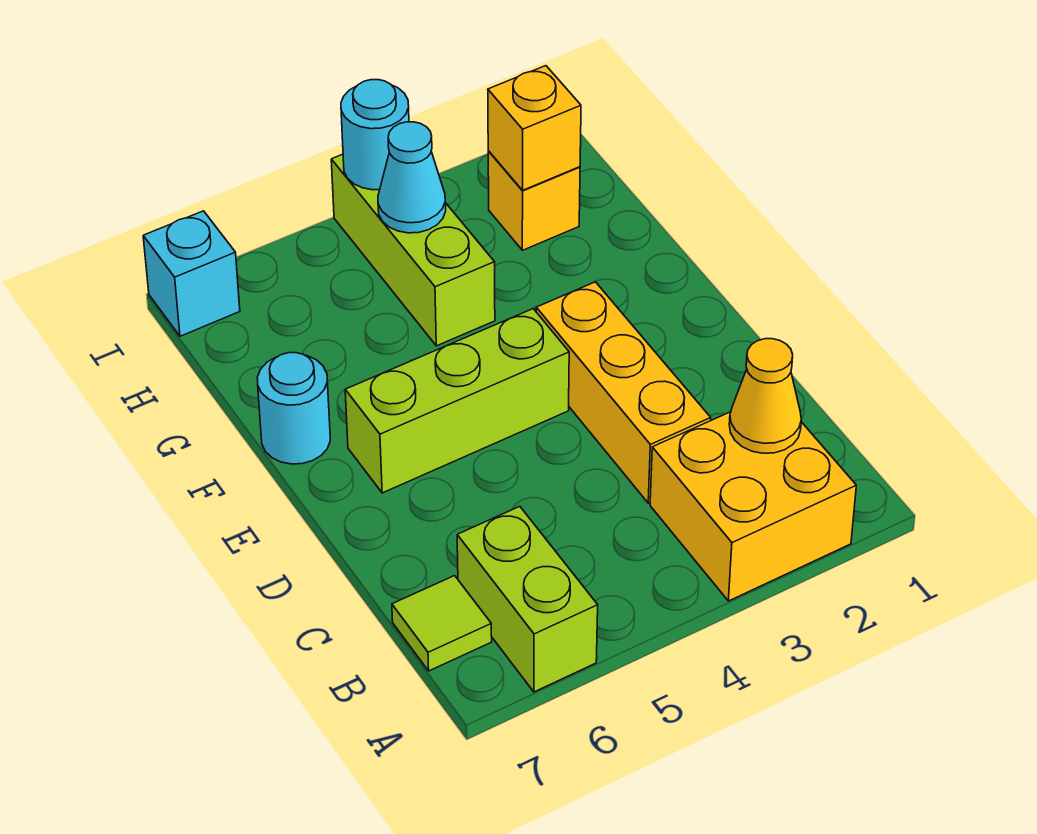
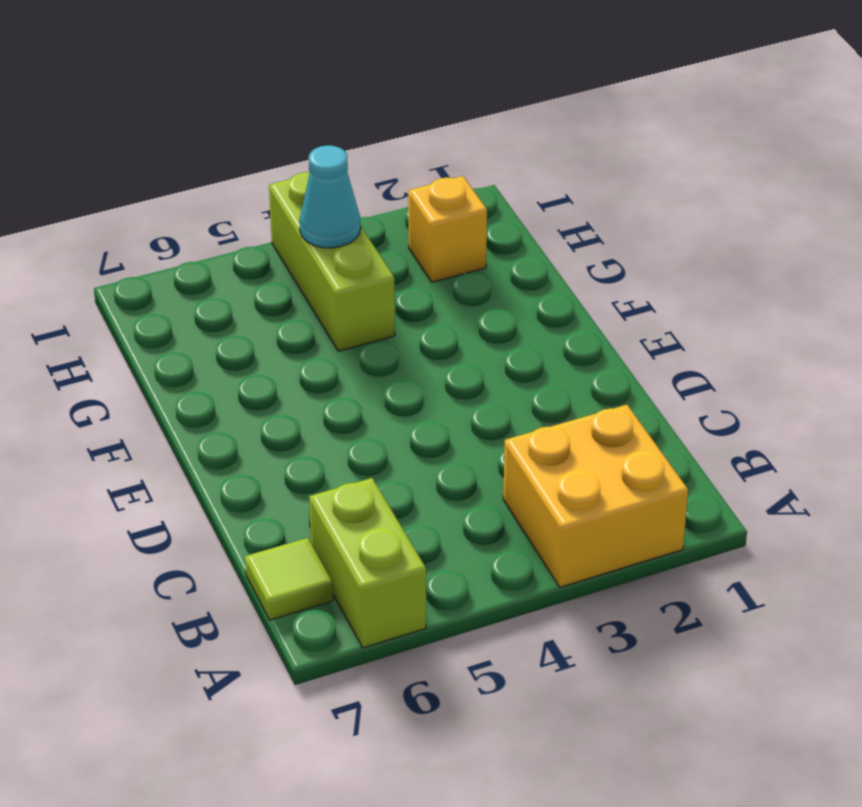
none -> yellow brick C3:E3 level 1
none -> lime brick E4:E6 level 1
none -> cyan round brick F7 level 1

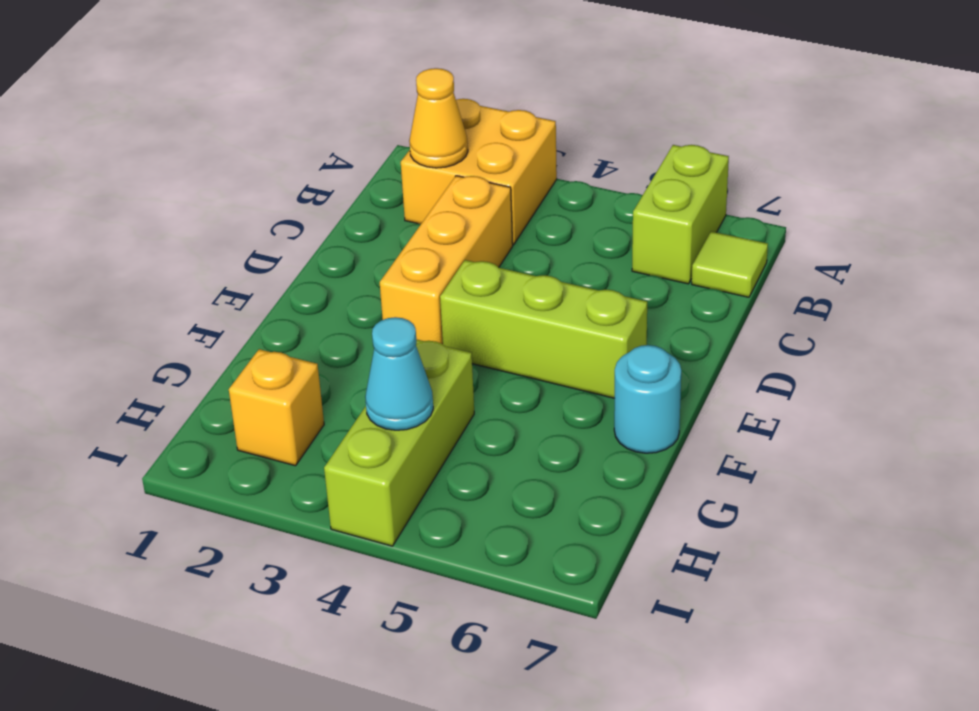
none -> cyan brick I7 level 1
none -> yellow brick H2 level 2
none -> cyan round brick I4 level 2

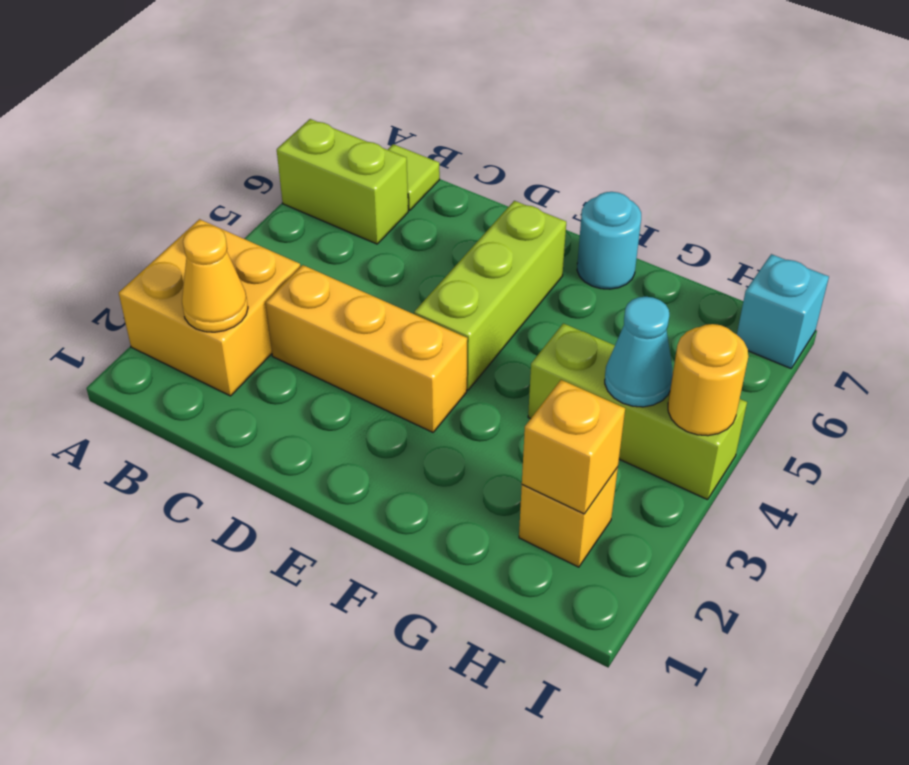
yellow round brick I4 level 2 -> cyan round brick I4 level 2

